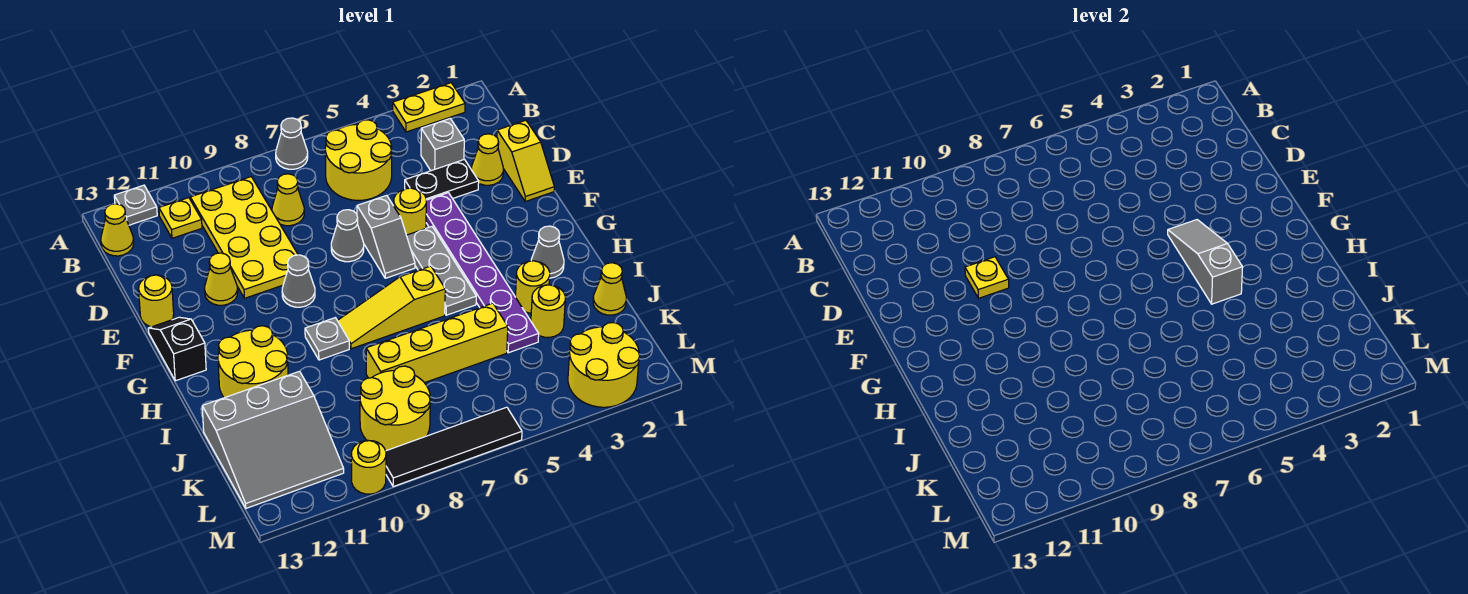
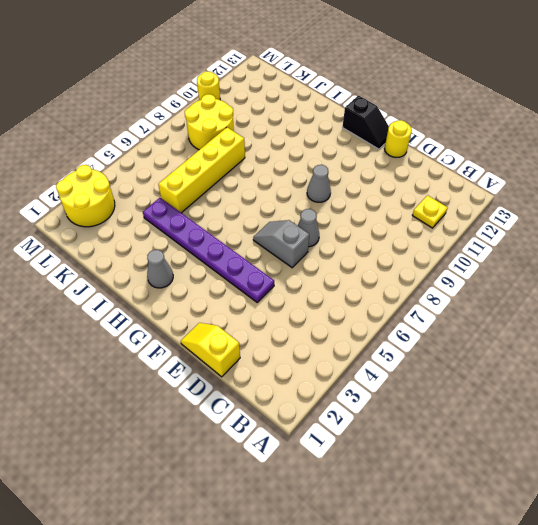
none -> yellow plate A2:A3 level 1
none -> grey cone A7 level 1
none -> grey plate A12 level 1
none -> yellow round brick B5:C6 level 1

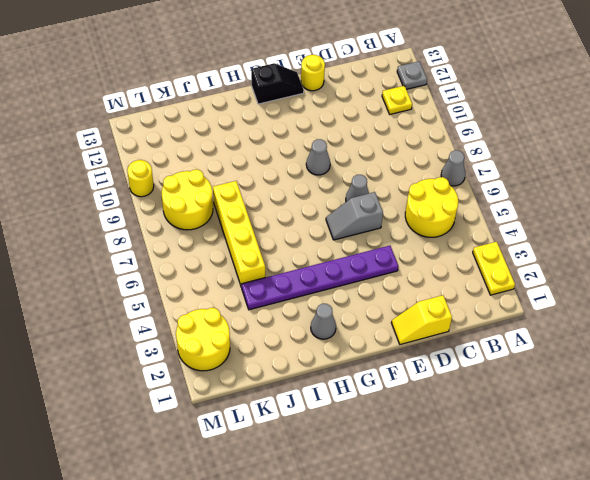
none -> yellow plate B9:E10 level 1
none -> yellow cone B13 level 1
none -> grey brick C3 level 1
none -> yellow cone C8 level 1

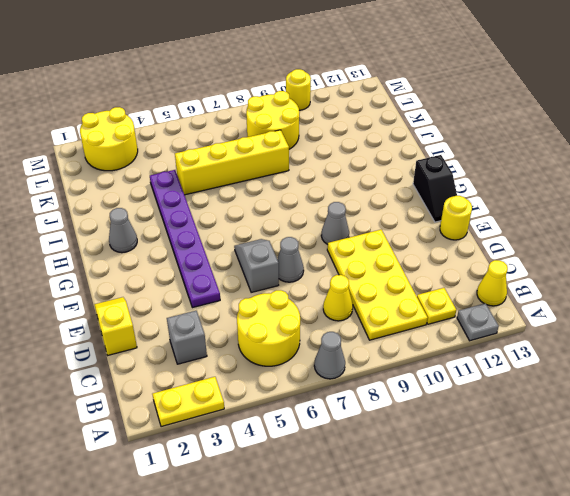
none -> yellow cone D2 level 1
none -> black plate D3:D4 level 1
none -> yellow round brick E5 level 1
none -> yellow cone E11 level 1

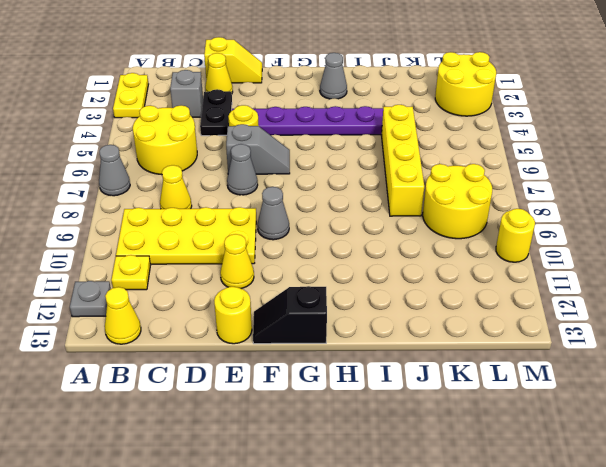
none -> grey plate F5:H5 level 1
none -> yellow slope H6:H8 level 1 top 6
none -> grey plate H9 level 1
none -> yellow round brick H11:I12 level 1

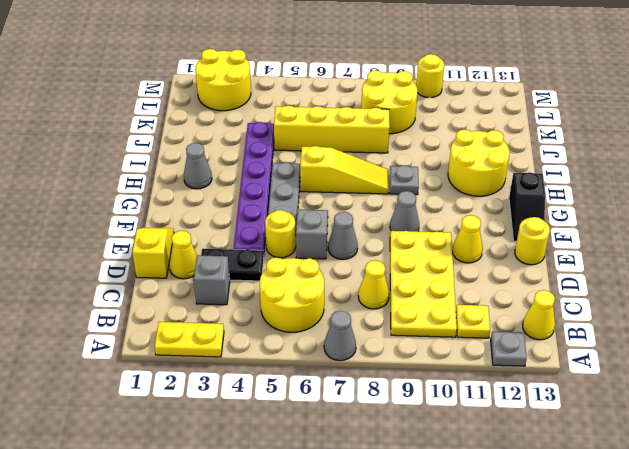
none -> yellow round brick I3 level 1
none -> yellow cone J1 level 1
none -> yellow round brick J3 level 1
none -> grey slope J11:L13 level 1 top J

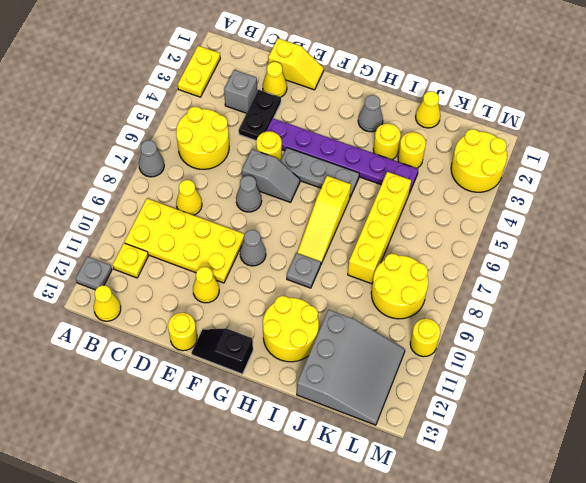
none -> black tile M6:M9 level 1
none -> yellow plate E10 level 2
none -> grey slope F4:H4 level 2 top H

